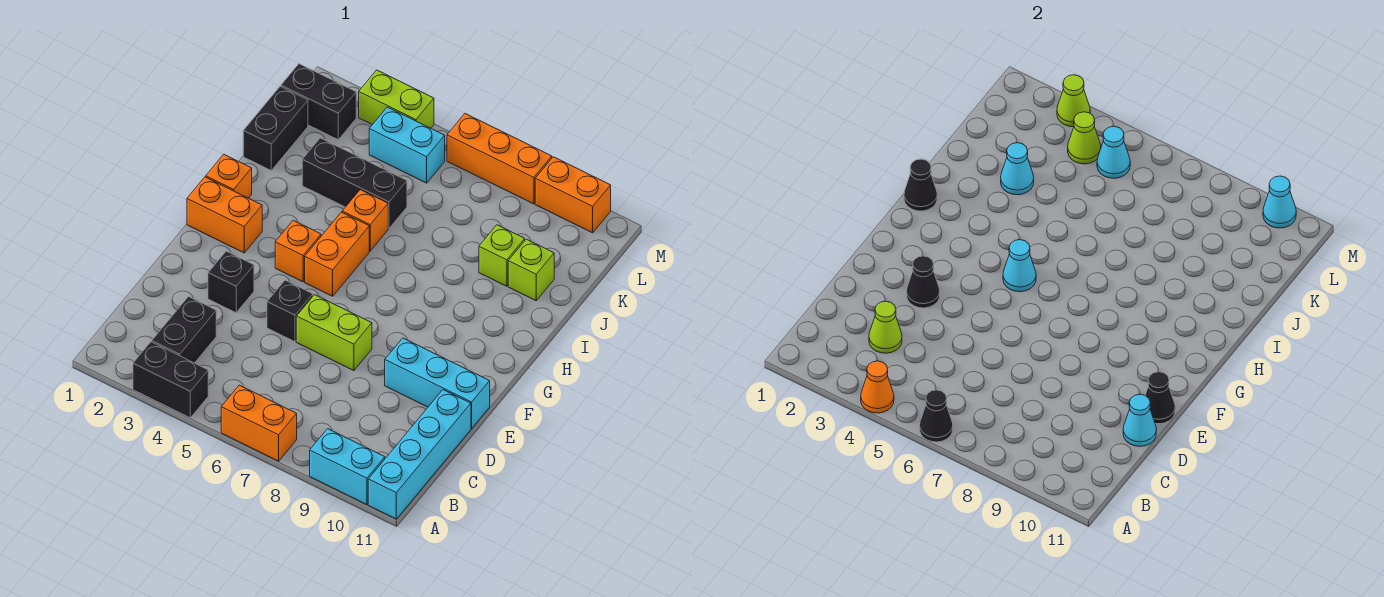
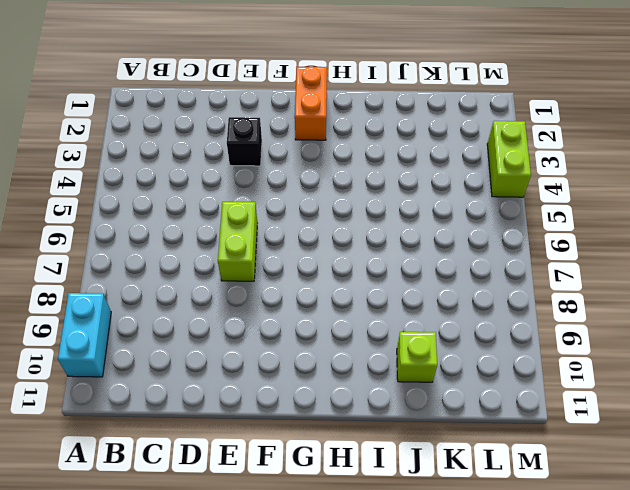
none -> black brick A3:A4 level 1
none -> orange brick A6:A7 level 1
none -> cyan brick A11:D11 level 1
none -> black brick B3:C3 level 1

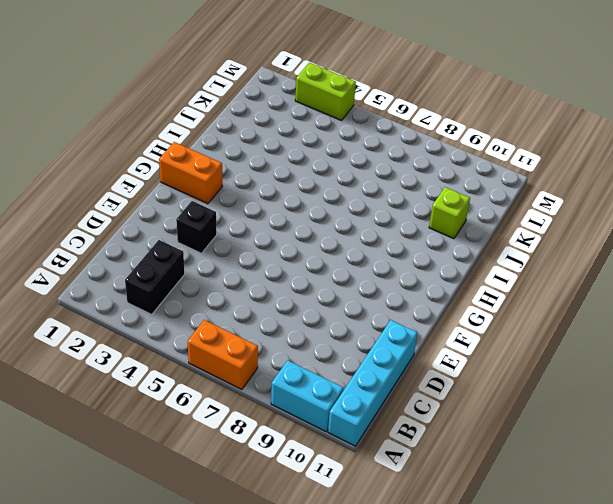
none -> black brick A3:A4 level 1
none -> black brick E5 level 1
none -> lime brick E6:E7 level 1
none -> cyan brick E9:E11 level 1

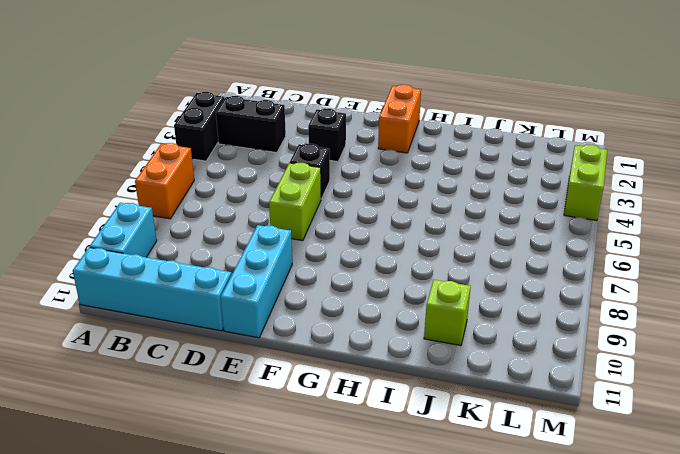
none -> orange brick G4 level 1
none -> orange brick G5:H5 level 1
none -> orange brick H1 level 1
none -> orange brick I5 level 1

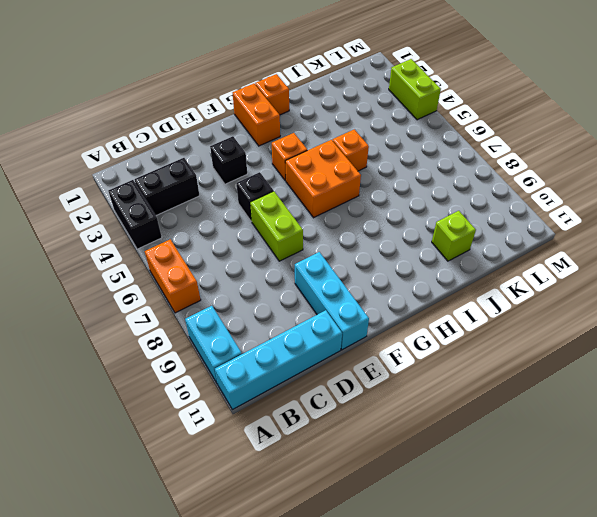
orange brick G5:H6 level 1 -> orange brick G5:H5 level 1
none -> black brick J1:K1 level 1
none -> black brick J3:J5 level 1
none -> lime brick J9 level 1
none -> black brick L1:L2 level 1

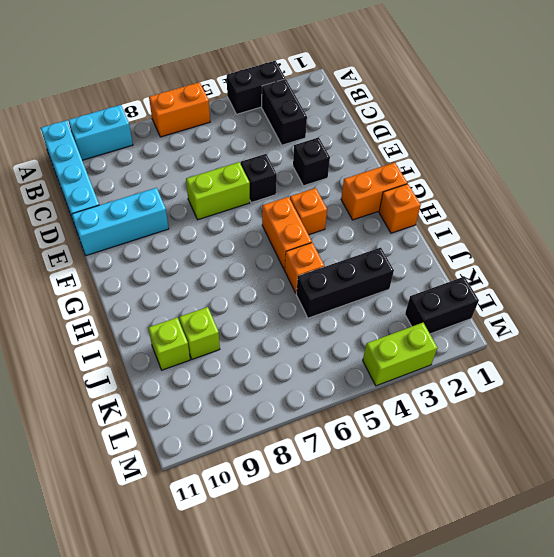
none -> black brick J1:K1 level 1
none -> cyan brick L4:L5 level 1
none -> orange brick M6:M8 level 1
none -> orange brick M9:M10 level 1

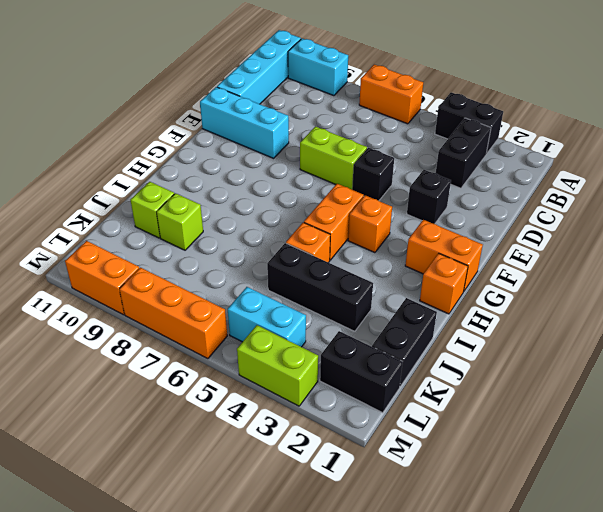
none -> orange cone A4 level 2
none -> black cone A6 level 2
none -> lime cone C3 level 2
none -> cyan cone D11 level 2

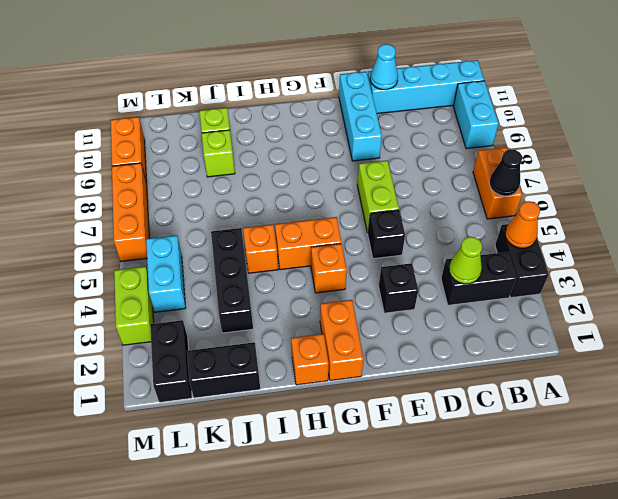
none -> black cone E3 level 2
none -> black cone E11 level 2
none -> cyan cone G5 level 2
none -> black cone H1 level 2

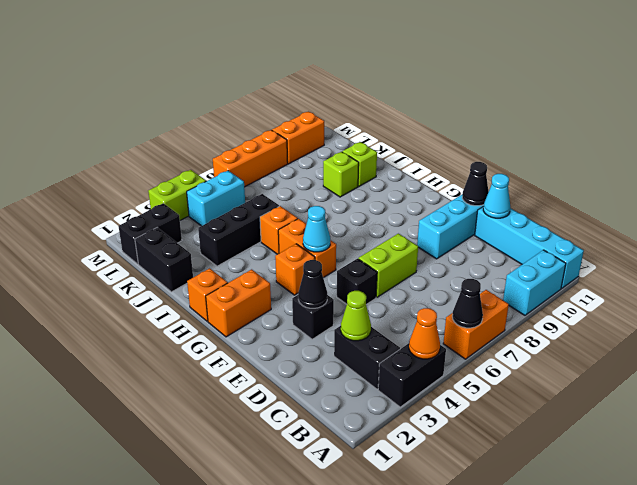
none -> black cone H1 level 2
none -> cyan cone J3 level 2
none -> lime cone L4 level 2
none -> cyan cone L5 level 2

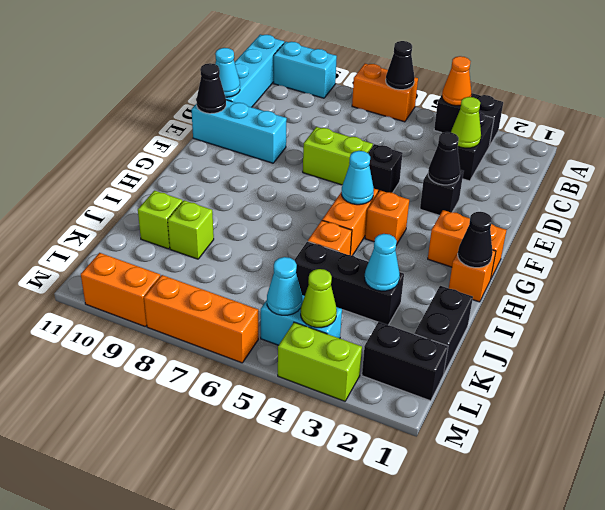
none -> lime cone M3 level 2
none -> cyan cone M10 level 2

